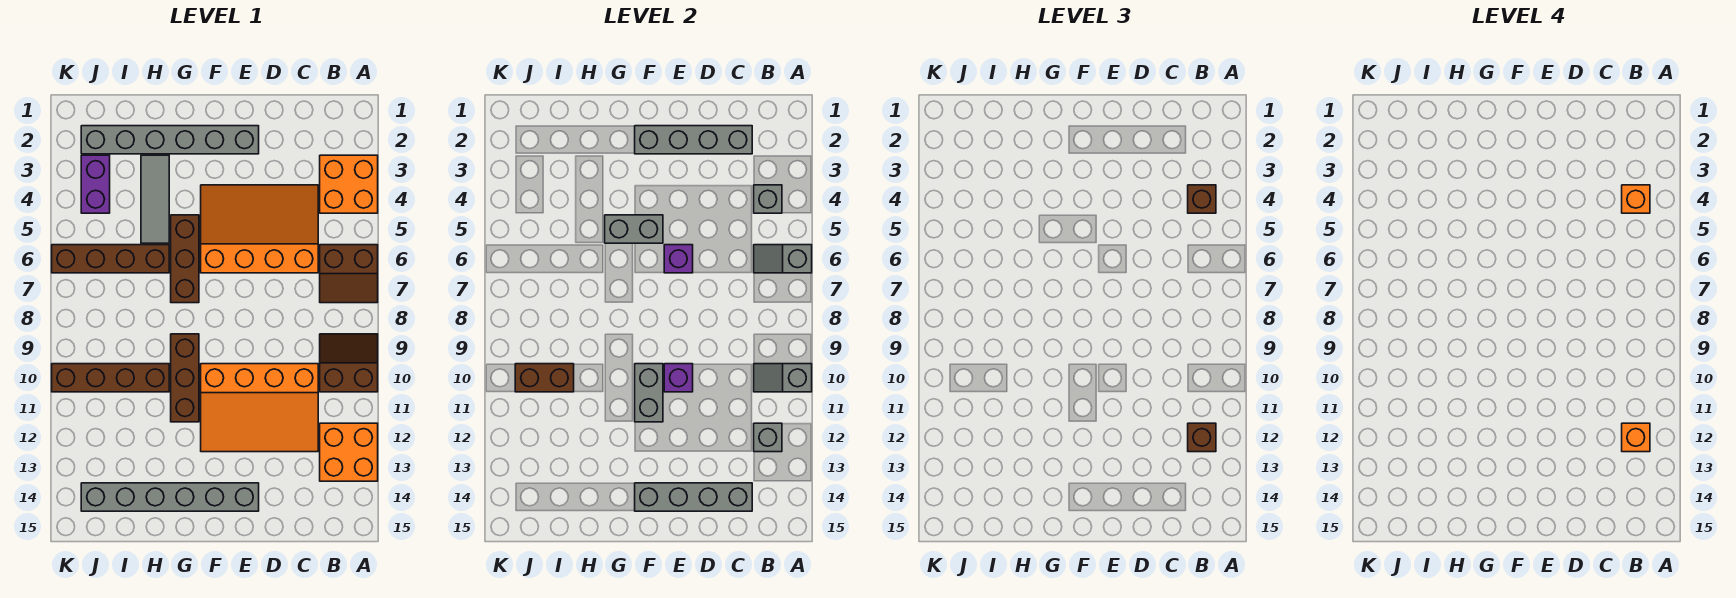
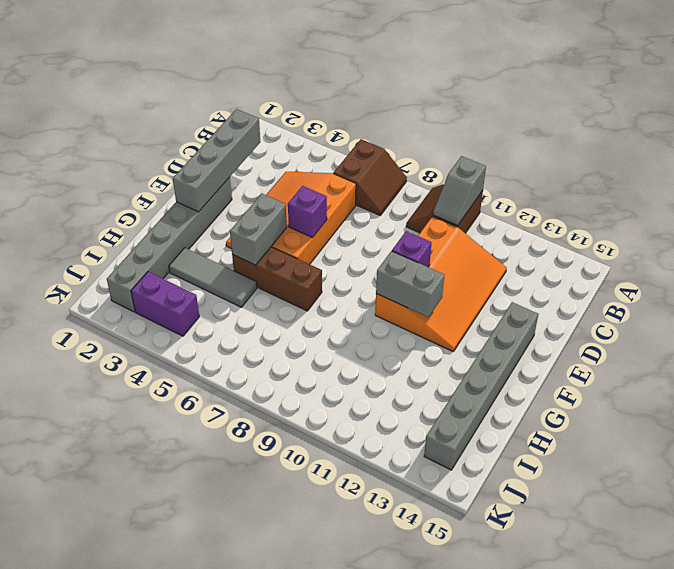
none -> orange brick A3:B4 level 1
none -> orange brick A12:B13 level 1
none -> brown brick G9:G11 level 1

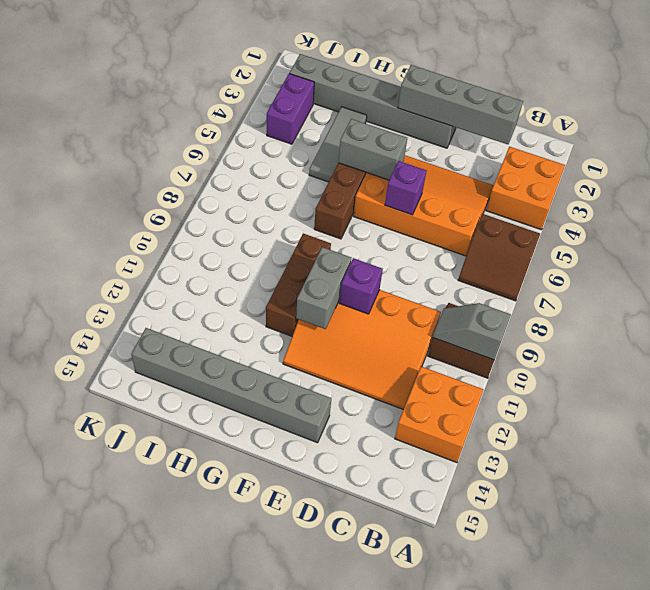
none -> brown brick H6:K6 level 1
none -> brown brick H10:K10 level 1
none -> grey slope A6:B6 level 2 top A

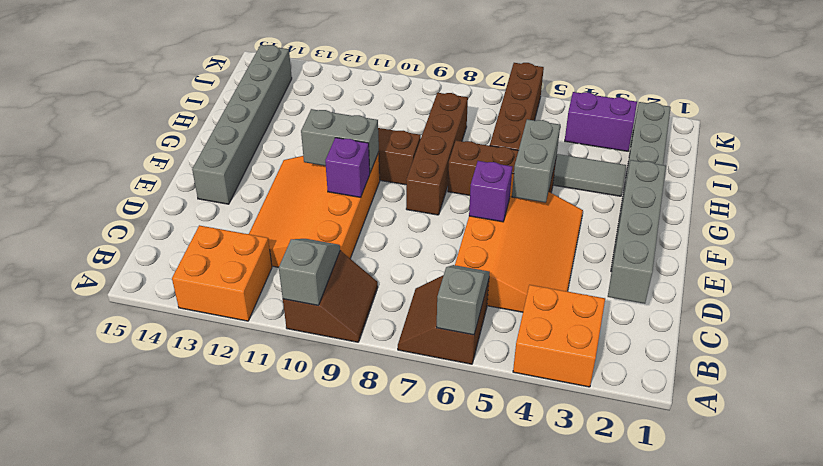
brown brick F8:I8 level 1 -> brown brick H10:K10 level 1
none -> grey brick B4 level 2
none -> grey brick B12 level 2
none -> grey brick C14:F14 level 2

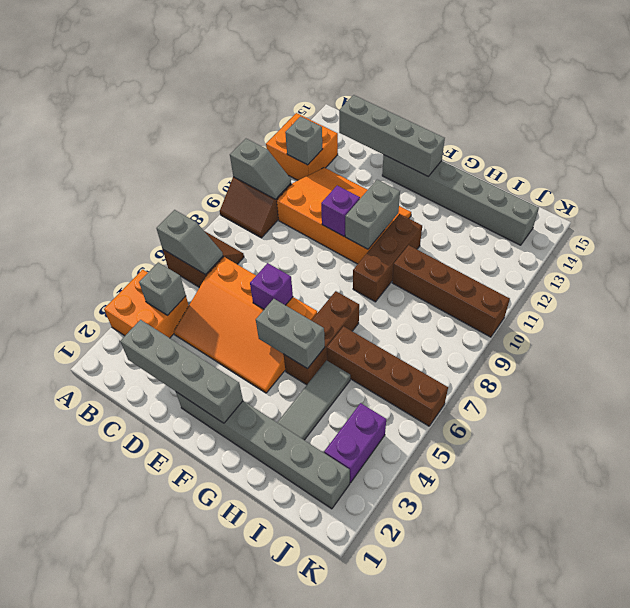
none -> brown brick I10:J10 level 2
none -> brown brick B4 level 3
none -> brown brick B12 level 3

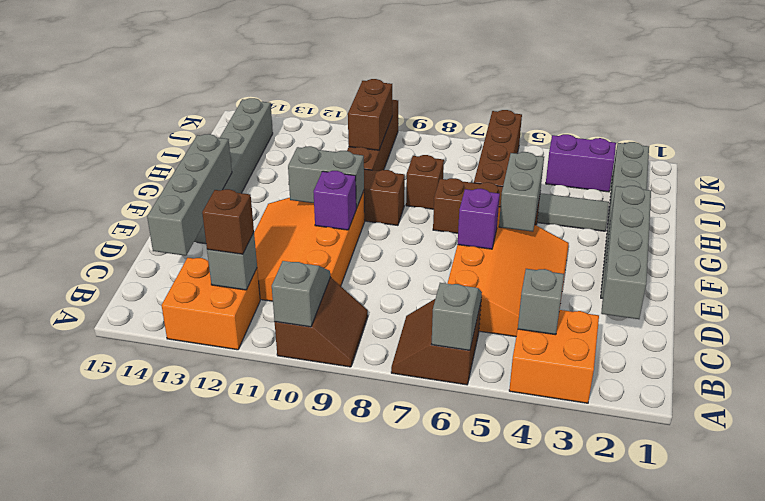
brown brick H8 level 1 -> brown brick B4 level 3
none -> orange brick B4 level 4
none -> orange brick B12 level 4

